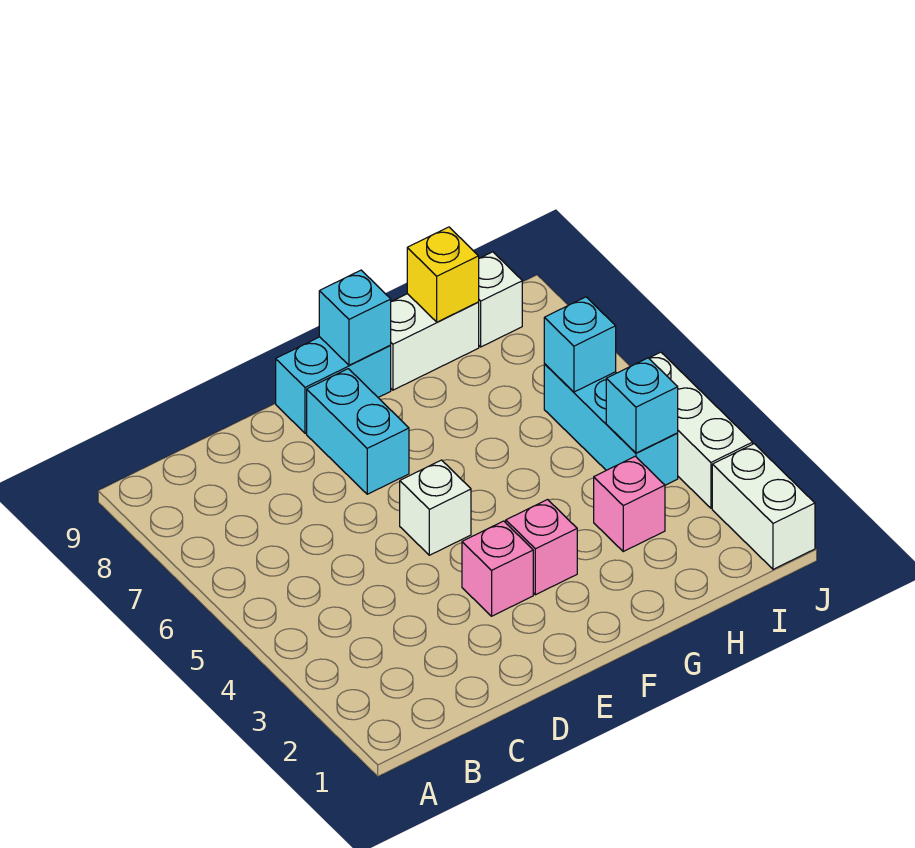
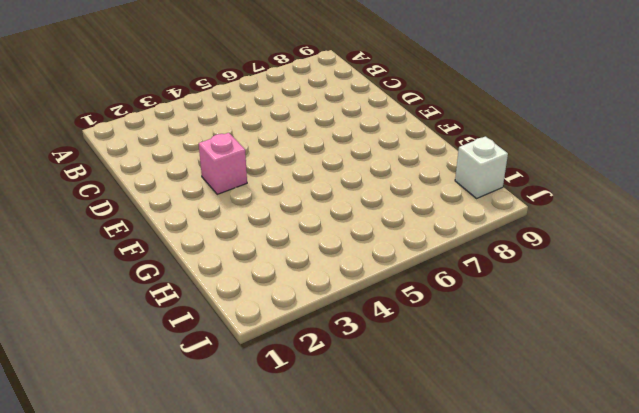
none -> white brick E5 level 1
none -> cyan brick E7:E8 level 1
none -> cyan brick E9:F9 level 1

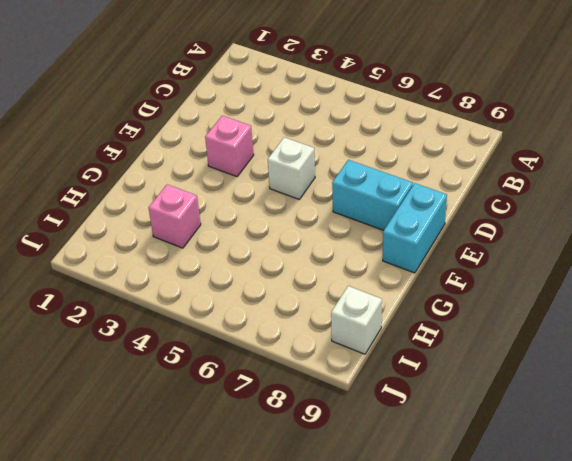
none -> pink brick F3 level 1
none -> white brick G9:H9 level 1
none -> cyan brick I4:I6 level 1

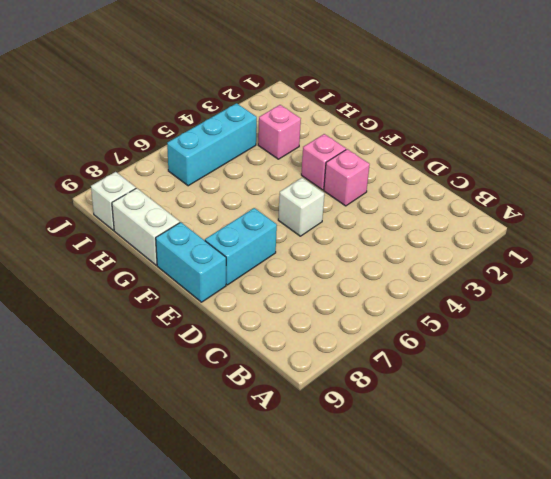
none -> white brick J1:J2 level 1
none -> white brick J3:J5 level 1
none -> cyan brick F9 level 2

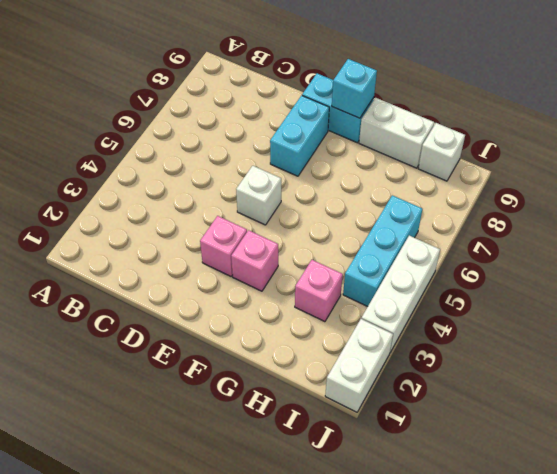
none -> yellow brick H9 level 2
none -> cyan brick I4 level 2
none -> cyan brick I6 level 2

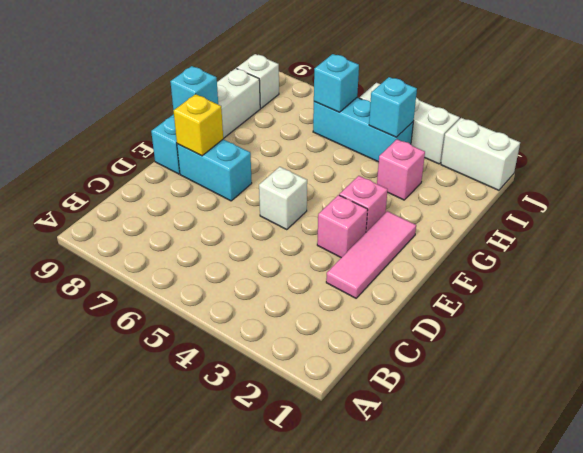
pink tile D2:F2 level 1 -> none
yellow brick E8 level 2 -> yellow brick H9 level 2

